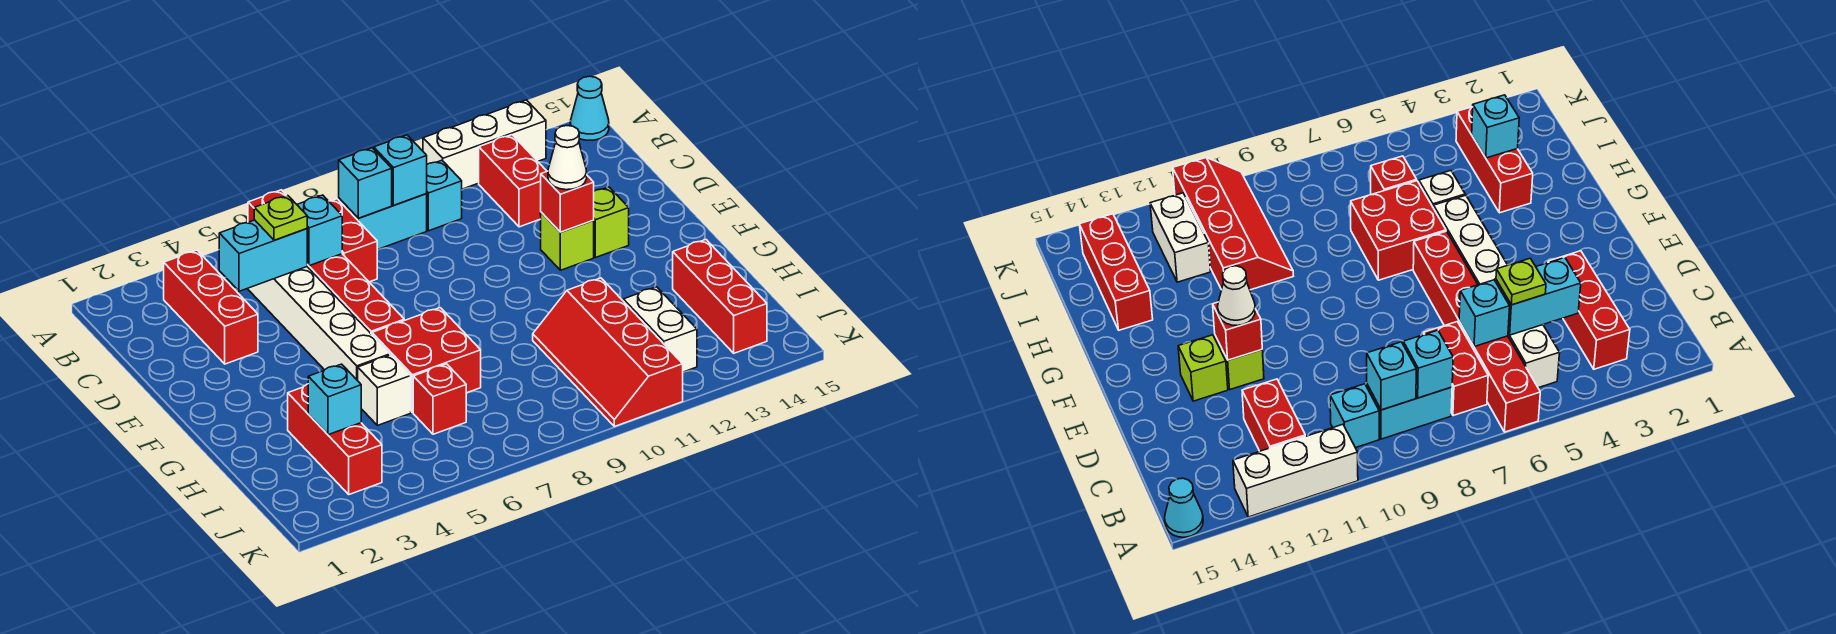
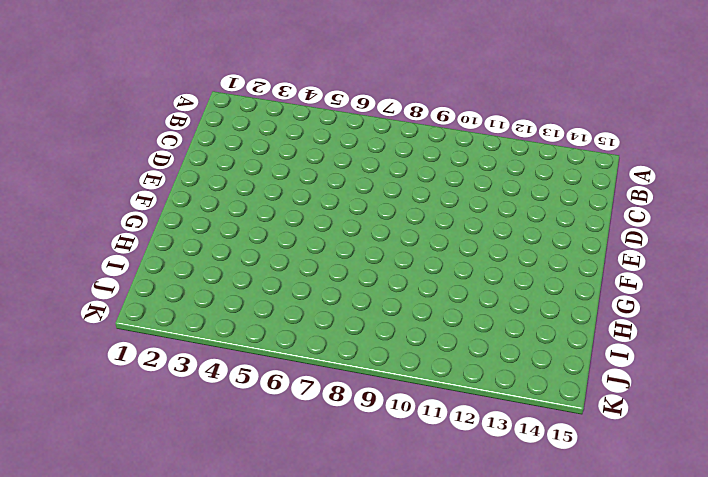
none -> red brick A6:F6 level 1
none -> white brick A11:A13 level 1
none -> cyan cone A15 level 1

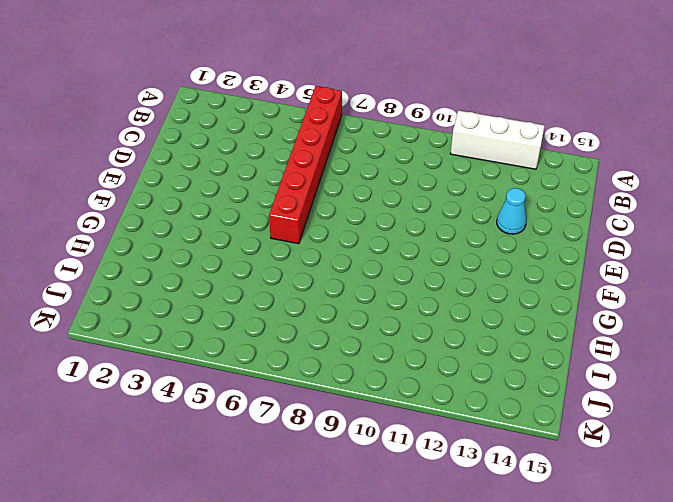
cyan cone D13 level 1 -> cyan cone A15 level 1
none -> red brick B3:D3 level 1
none -> white brick B5:G5 level 1
none -> red brick B7:C7 level 1

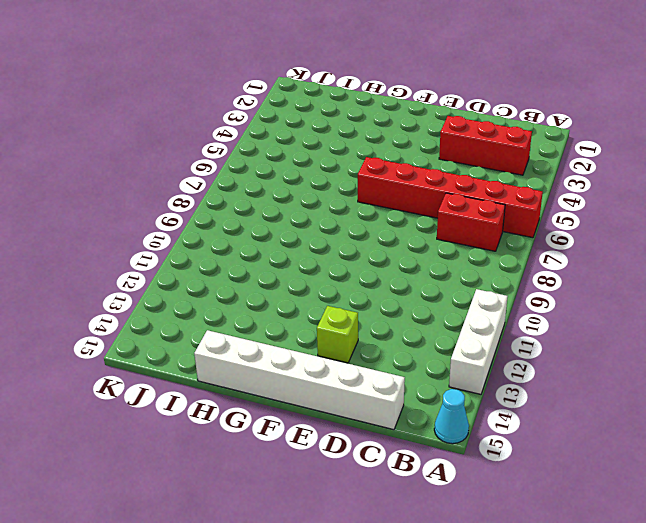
white brick C15:H15 level 1 -> white brick B5:G5 level 1
none -> cyan brick B8:B9 level 1
none -> cyan brick B10 level 1
none -> red brick B12:C12 level 1

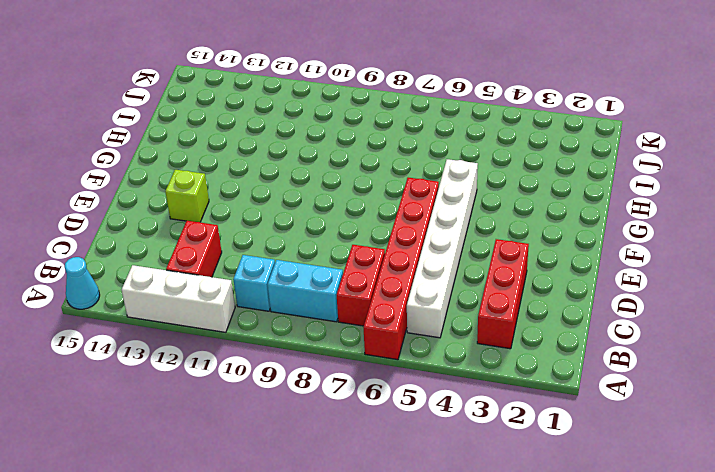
none -> lime brick E12 level 1
none -> red brick G6:H7 level 1
none -> red brick H3:J3 level 1

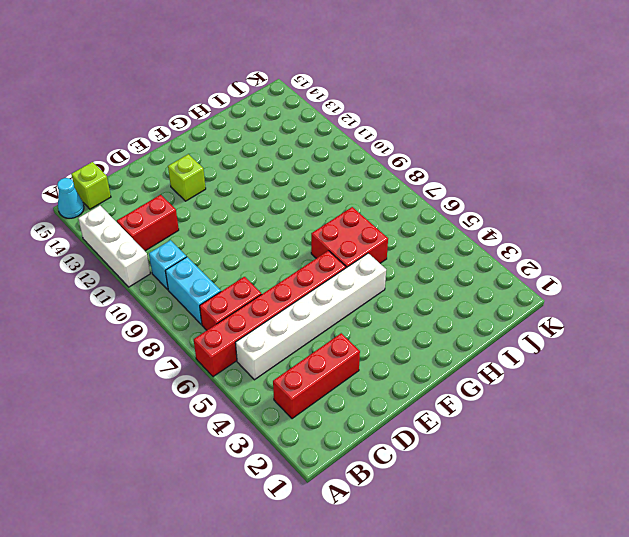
lime brick B15 level 1 -> lime brick E12 level 1
none -> red brick H3:J3 level 1
none -> white brick H5 level 1
none -> red slope H10:K11 level 1 top 11

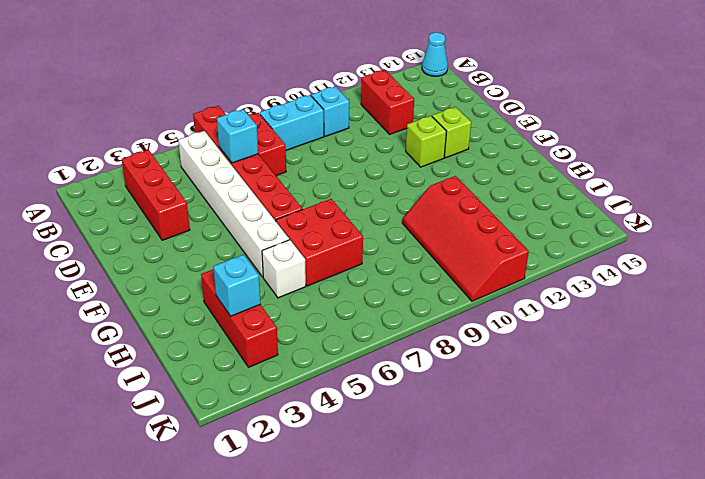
none -> white brick A11:A13 level 1
none -> red brick H14:J14 level 1
none -> red brick I6 level 1

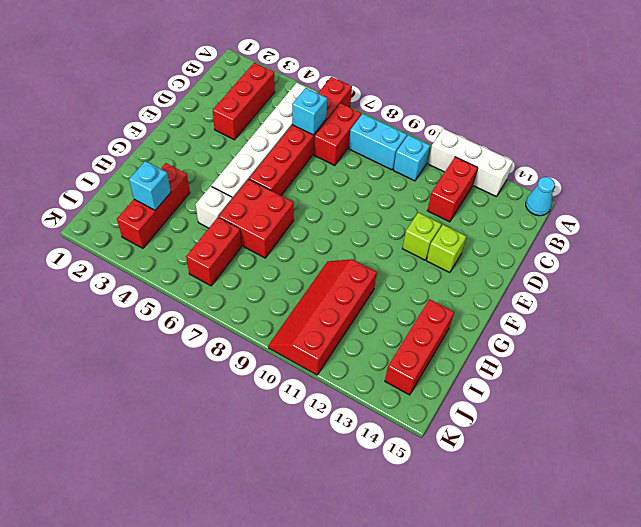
red brick I6:J6 level 1 -> red brick I6 level 1
none -> white brick I12:J12 level 1
none -> cyan brick B8 level 2
none -> cyan brick B9 level 2

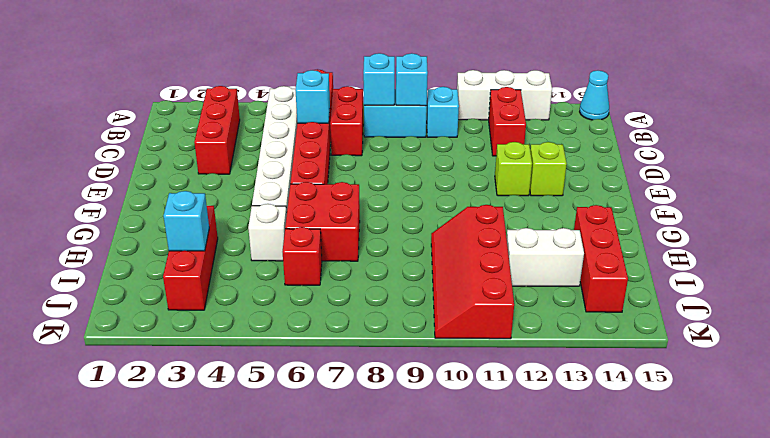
white brick I12:I13 level 1 -> white brick I12:J12 level 1
none -> cyan brick C4:C5 level 2
none -> red brick E12 level 2
none -> lime plate C5 level 3

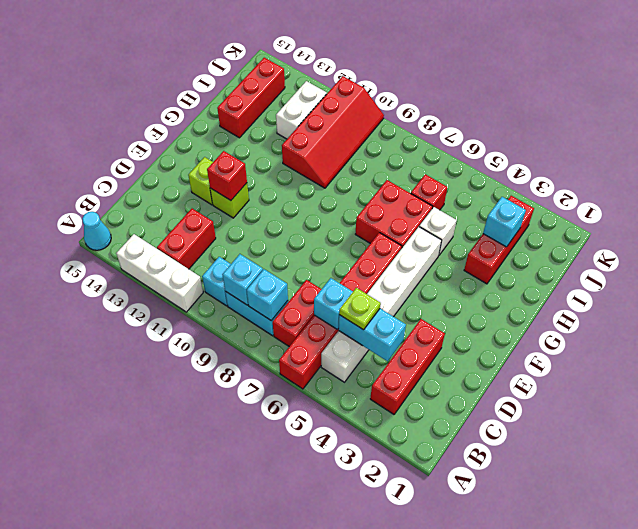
none -> white cone E12 level 3

